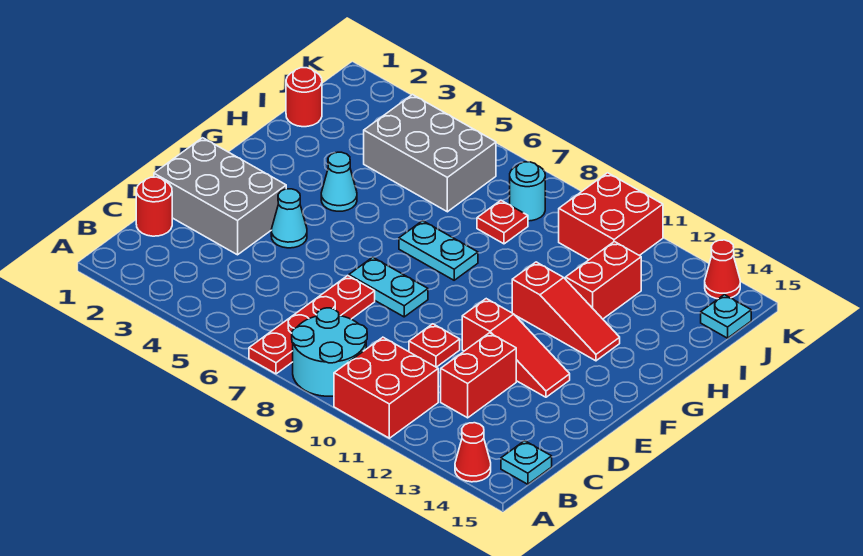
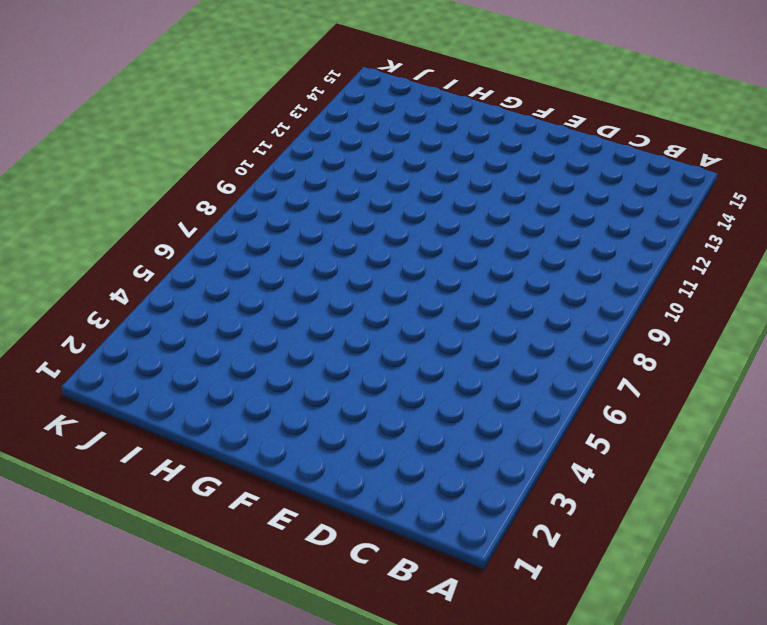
none -> red plate A7:D7 level 1
none -> cyan round brick A8:B9 level 1
none -> red brick A10:B11 level 1

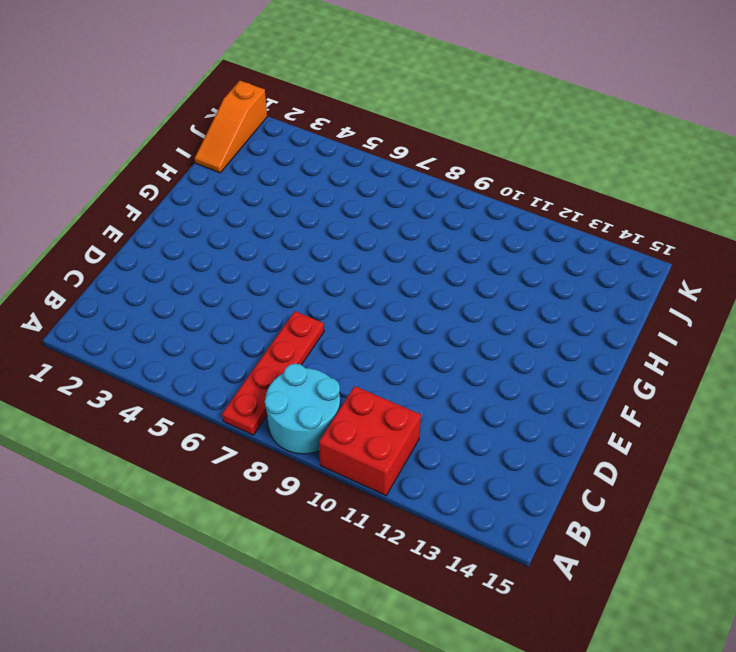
orange slope I1:K1 level 1 top K -> red round brick I1 level 1
none -> red cone A14 level 1
none -> cyan plate B15 level 1
none -> red round brick C1 level 1

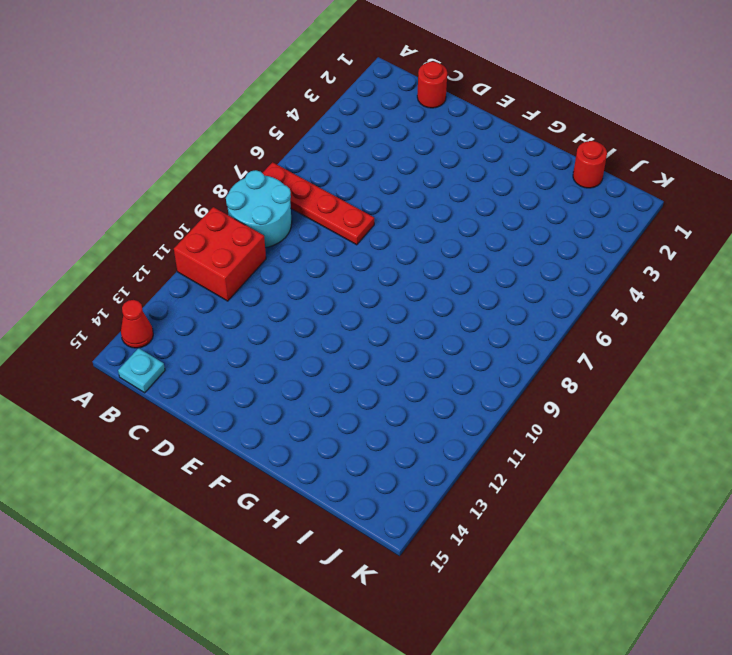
none -> red brick C12:D12 level 1
none -> grey brick D1:E3 level 1
none -> red plate D10 level 1

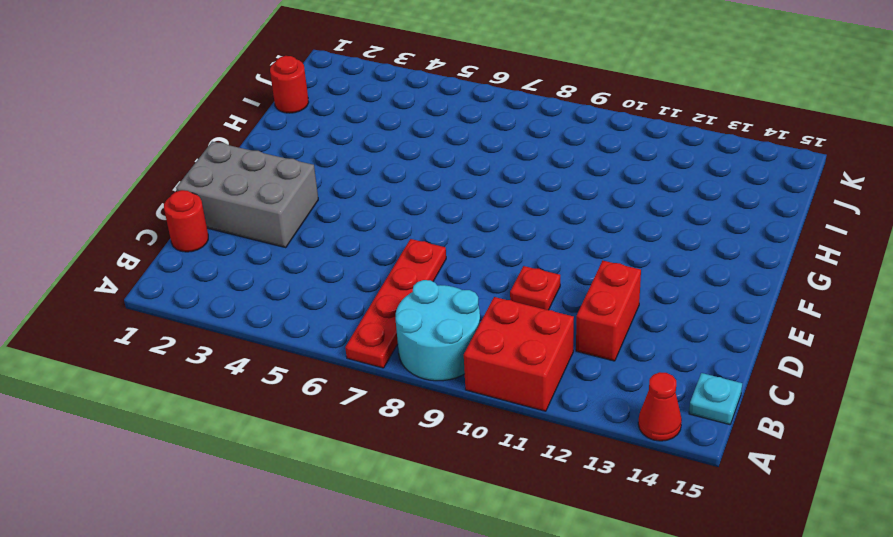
none -> cyan cone E4 level 1
none -> cyan plate E7:E8 level 1
none -> red slope E11:E13 level 1 top 11

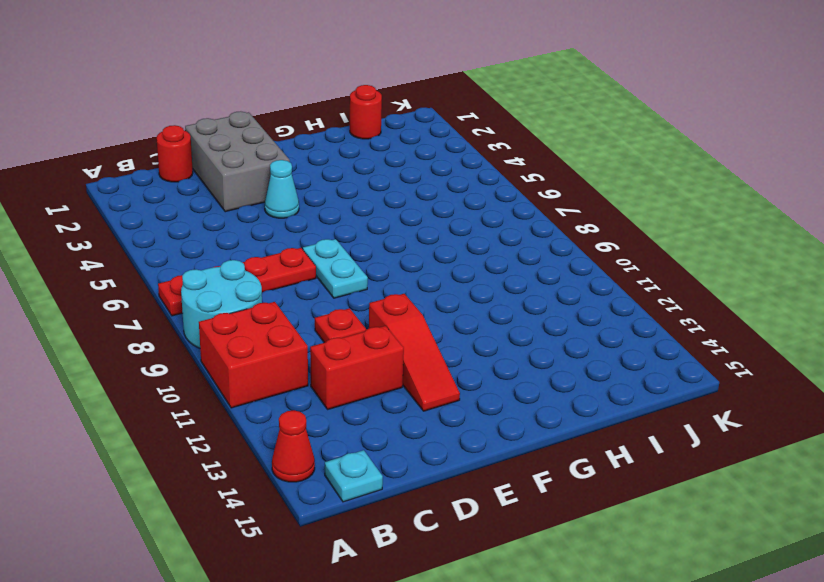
none -> cyan cone G4 level 1
none -> cyan plate G7:G8 level 1
none -> red slope G11:G13 level 1 top 11

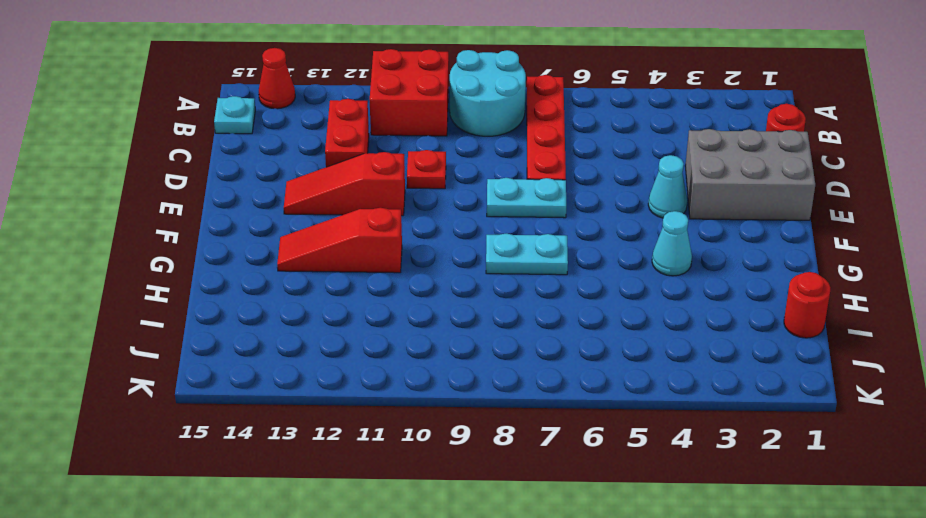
none -> red brick H12:I12 level 1
none -> grey brick I4:J6 level 1
none -> red plate I8 level 1

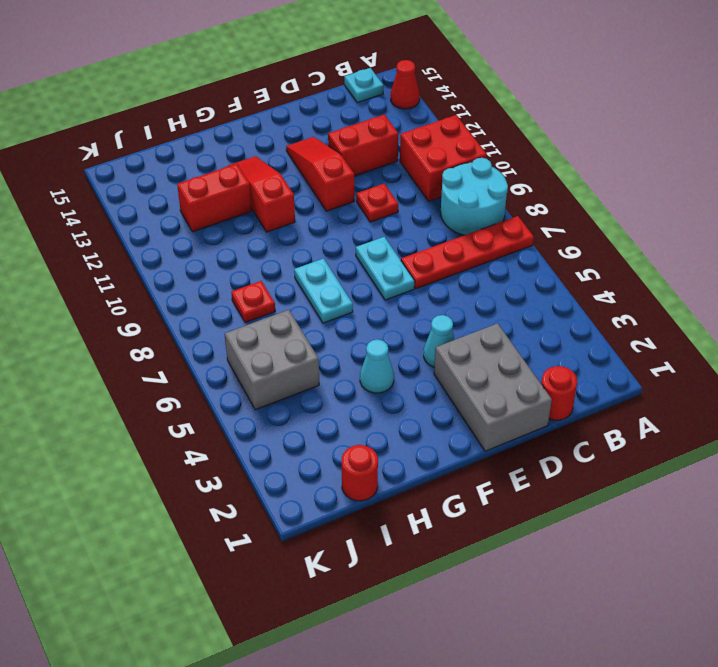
grey brick I5:J6 level 1 -> grey brick I4:J6 level 1
none -> cyan round brick J8 level 1
none -> red brick J10:K11 level 1
none -> cyan plate J15 level 1

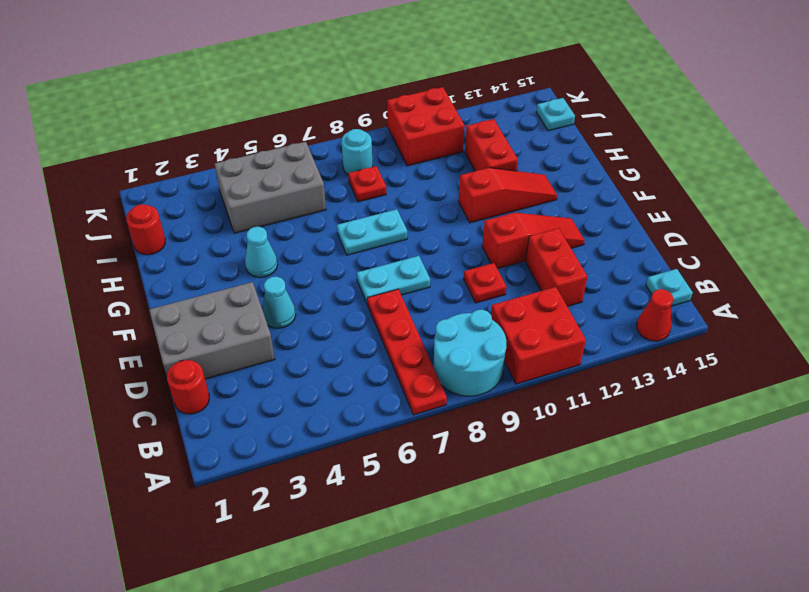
none -> red cone K14 level 1

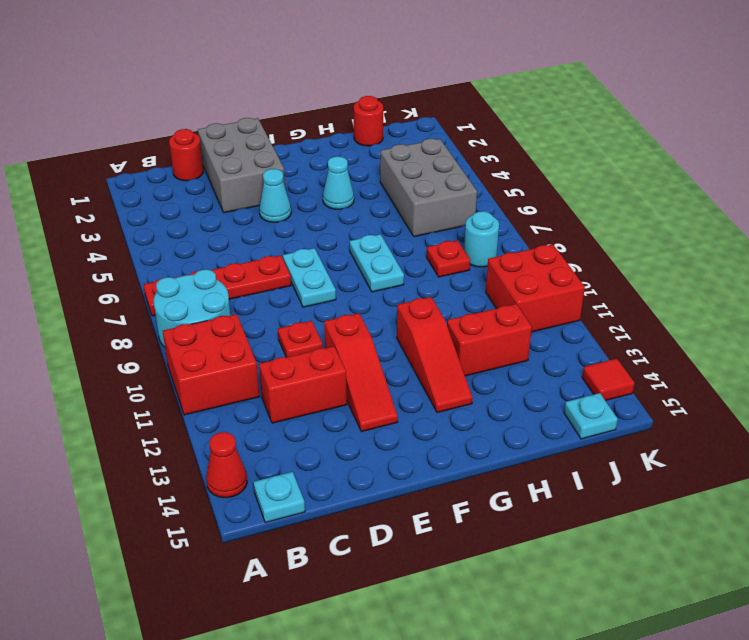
red tile K14 level 1 -> red cone K14 level 1

